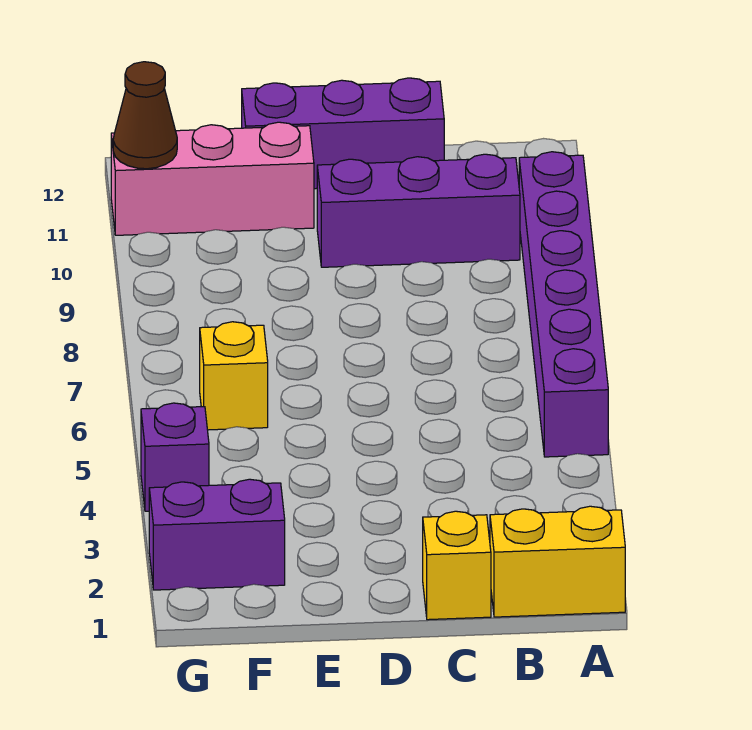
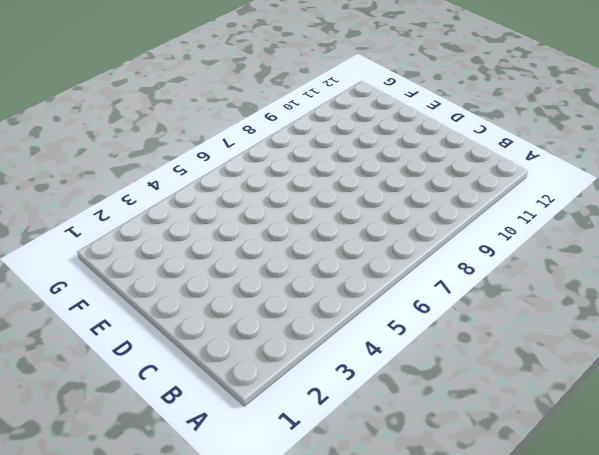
none -> yellow brick A1:B1 level 1
none -> purple brick A5:A10 level 1

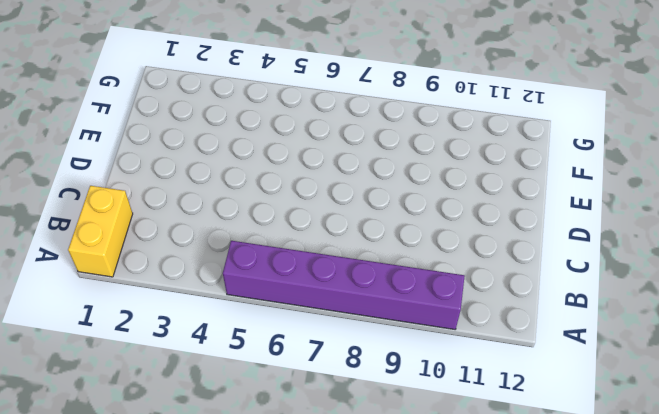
none -> purple brick B10:D10 level 1
none -> yellow brick C1 level 1

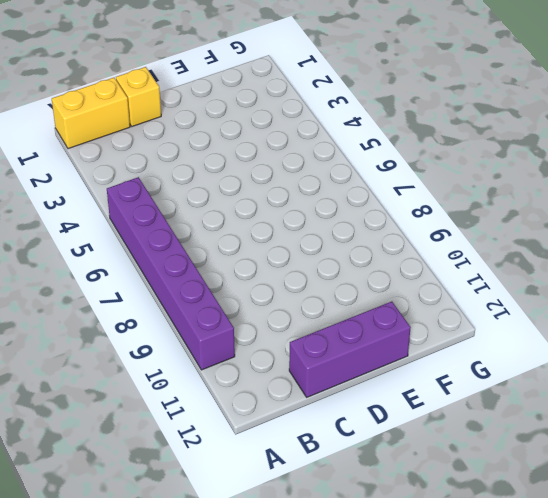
none -> purple brick B10:D10 level 1
none -> pink brick E11:G11 level 1

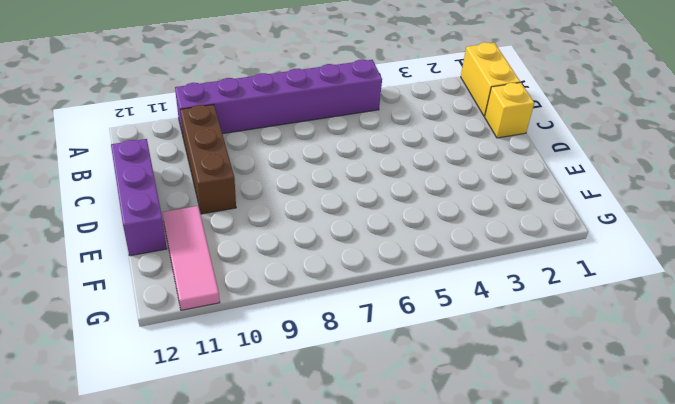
brown brick B10:D10 level 1 -> purple brick B10:D10 level 1
pink tile E11:G11 level 1 -> pink brick E11:G11 level 1
none -> purple brick F2:G2 level 1
none -> yellow brick F6 level 1

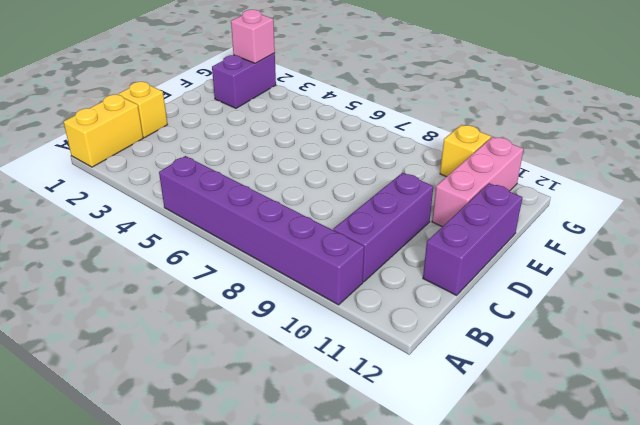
pink brick G2 level 2 -> none
yellow brick G10 level 1 -> yellow brick F6 level 1
none -> purple brick G4 level 1
none -> brown cone G11 level 2

